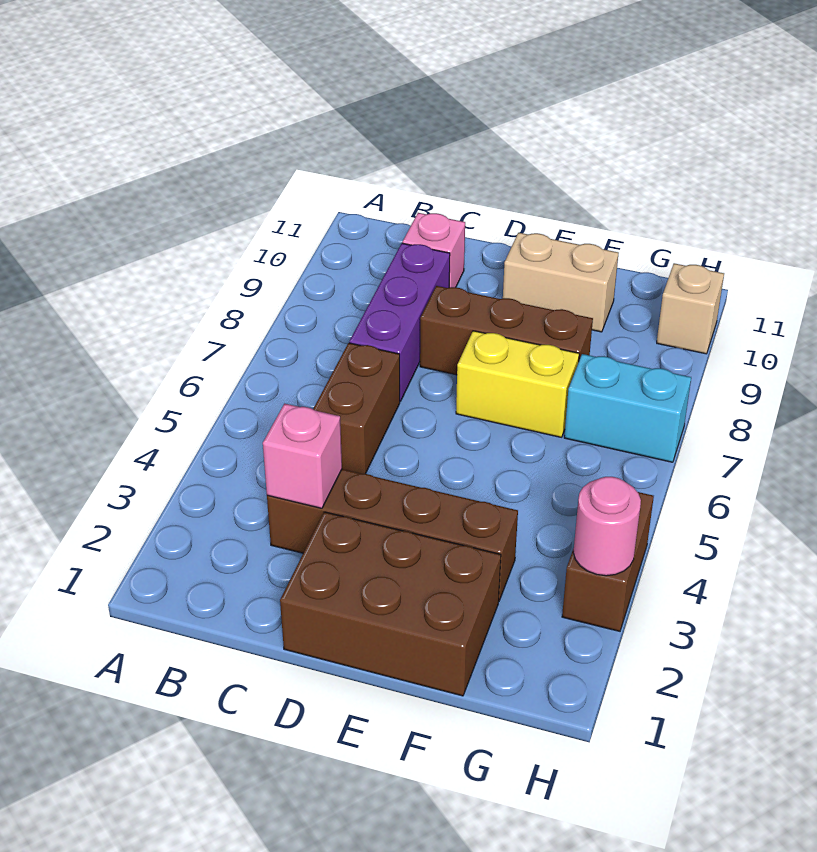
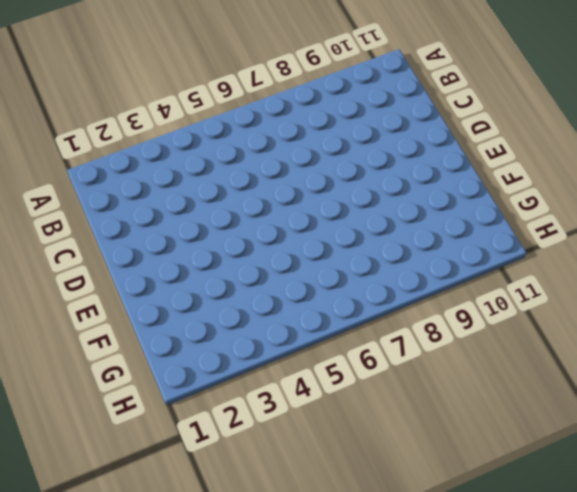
none -> brown brick C3:F3 level 1
none -> brown brick C5:C6 level 1
none -> purple brick C7:C9 level 1

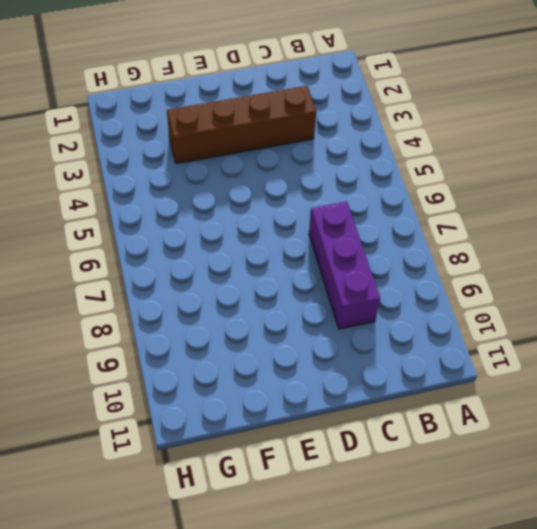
none -> brown brick C5:C6 level 1
none -> pink brick C10 level 1
none -> brown brick D1:F2 level 1

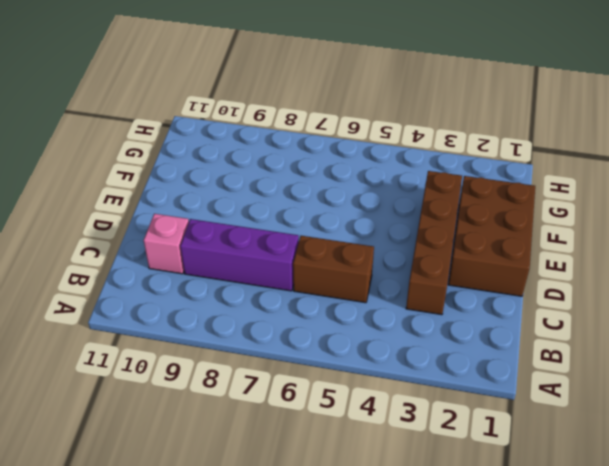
none -> brown brick D8:F8 level 1
none -> yellow brick E7:F7 level 1
none -> tan brick E10:F10 level 1

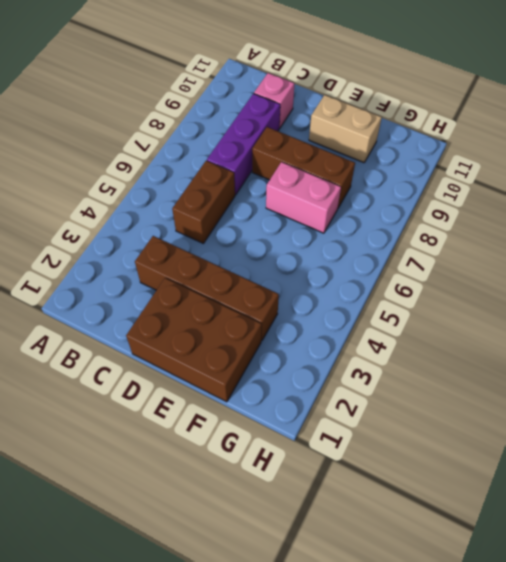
pink brick E7:F7 level 1 -> yellow brick E7:F7 level 1
none -> cyan brick G7:H7 level 1
none -> brown brick H3:H4 level 1
none -> tan brick H10 level 1

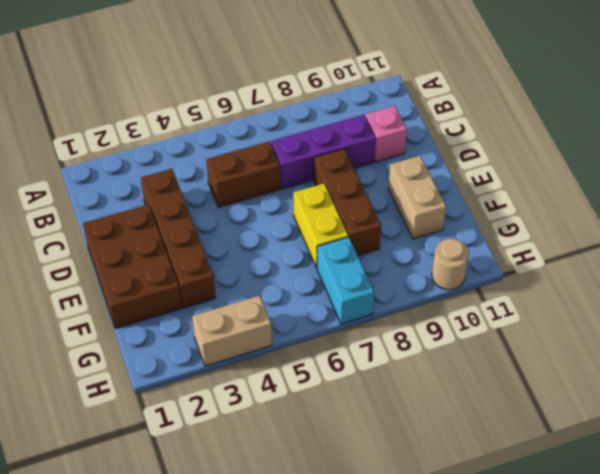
tan brick H3:H4 level 1 -> brown brick H3:H4 level 1
tan round brick H10 level 1 -> tan brick H10 level 1
none -> pink brick C3 level 2
none -> pink round brick H3 level 2

